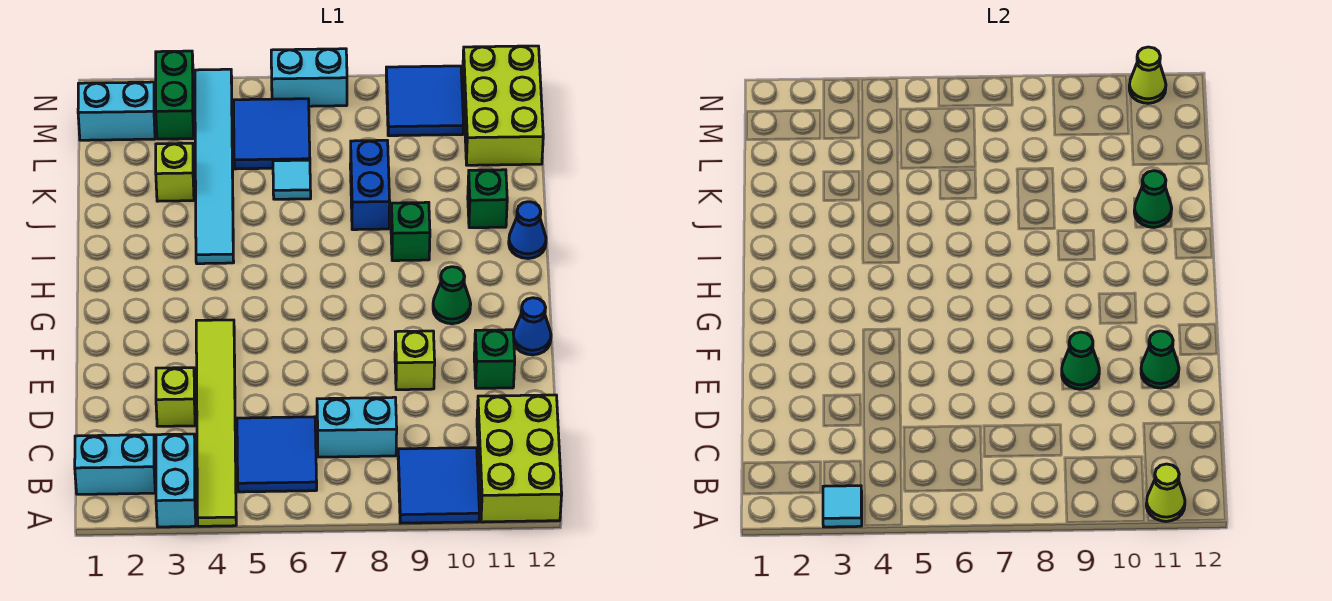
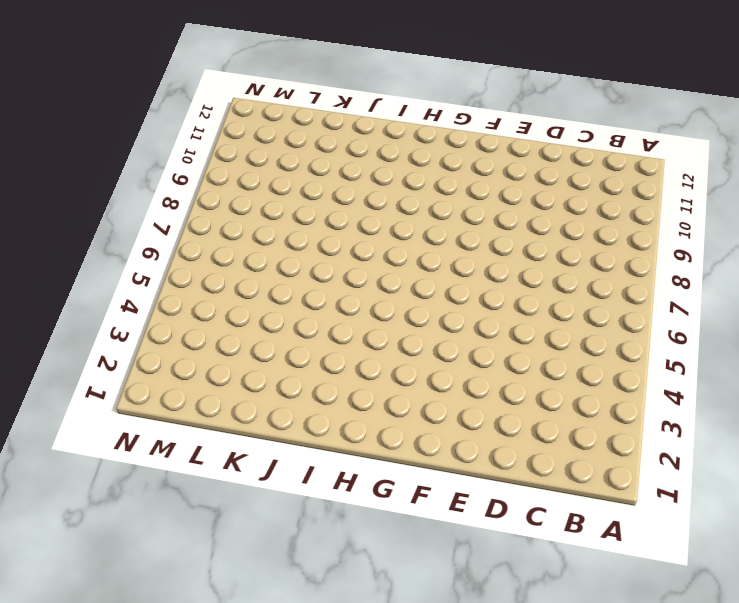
none -> cyan brick A3:B3 level 1
none -> lime tile A4:F4 level 1
none -> blue tile A9:B10 level 1
none -> lime brick A11:C12 level 1

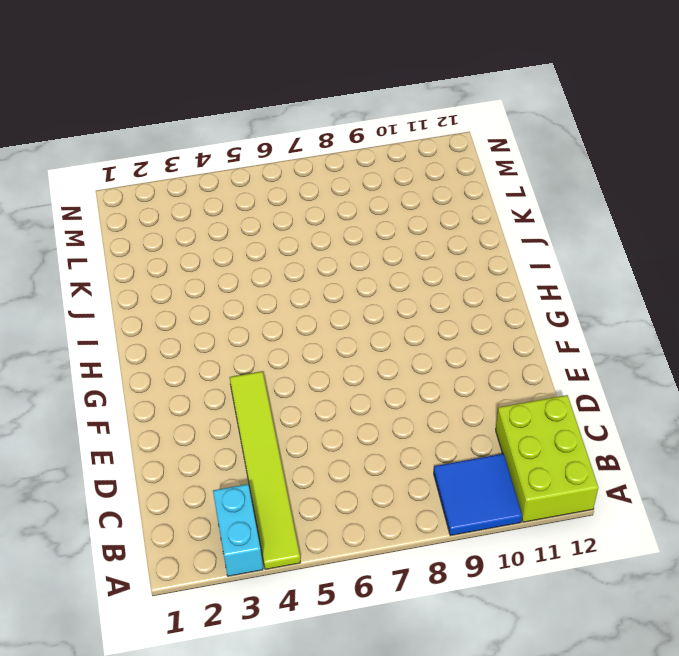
none -> cyan brick B1:B2 level 1
none -> blue tile B5:C6 level 1
none -> cyan brick C7:C8 level 1
none -> lime brick D3 level 1

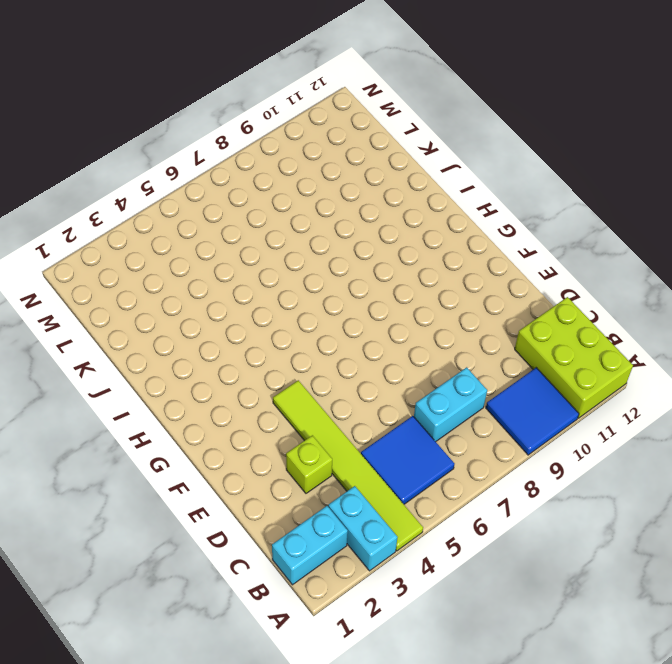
none -> lime brick E9 level 1
none -> green brick E11 level 1
none -> blue cone F12 level 1
none -> green cone G10 level 1

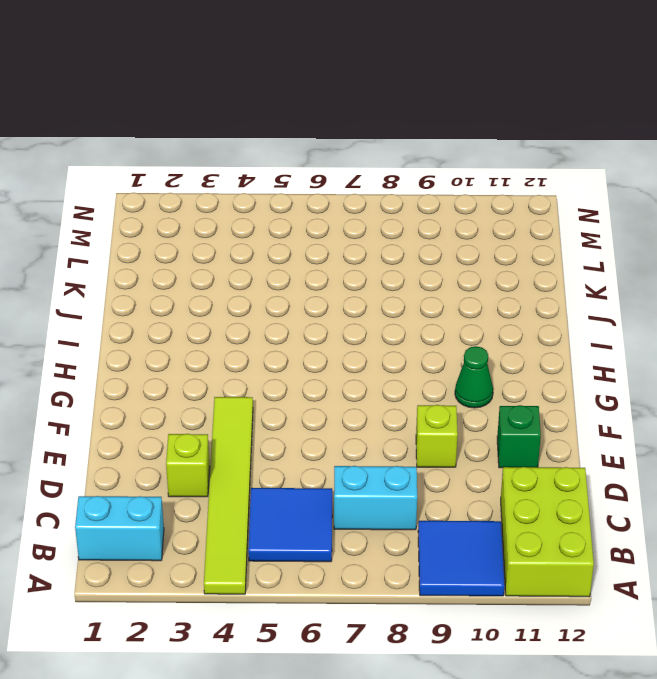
none -> cyan brick A3:B3 level 1
none -> blue cone F12 level 1
none -> cyan tile I4:N4 level 1
none -> green brick I9 level 1

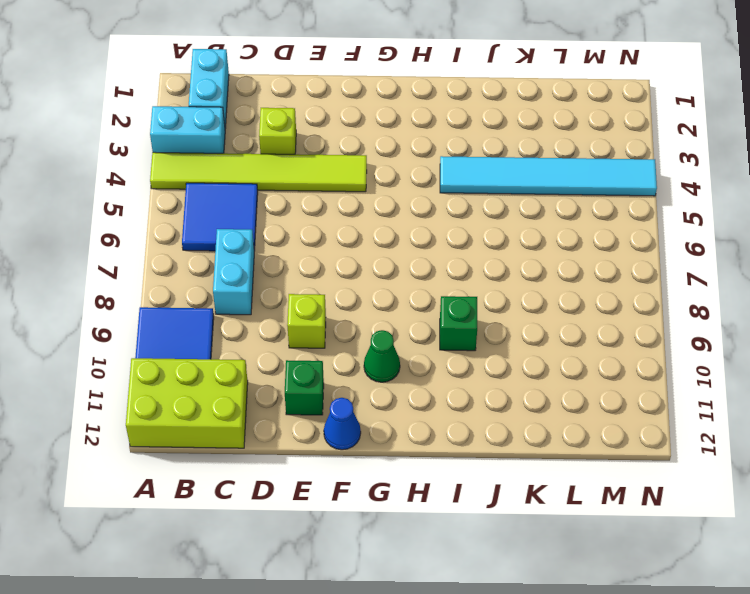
none -> blue cone I12 level 1
none -> blue brick J8:K8 level 1
none -> green brick J11 level 1
none -> lime brick K3 level 1

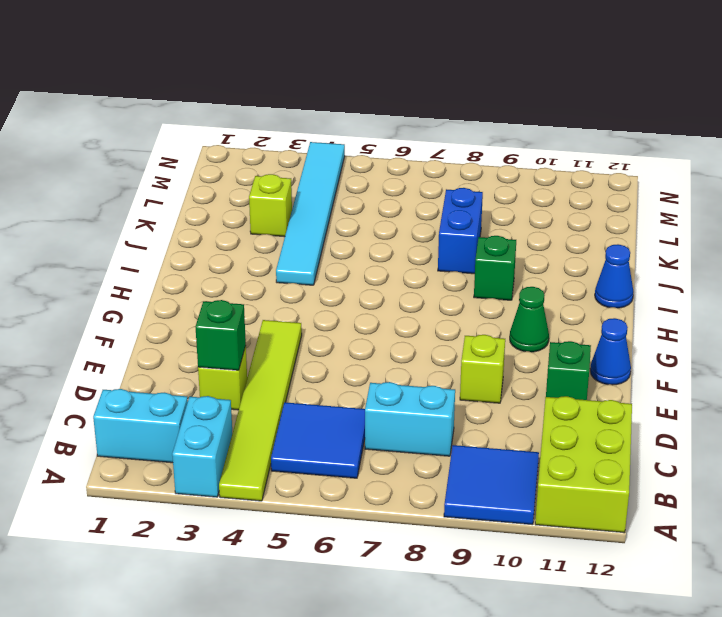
green brick D3 level 2 -> green brick J11 level 1
none -> cyan tile K6 level 1
none -> blue tile L5:M6 level 1
none -> lime brick L11:N12 level 1
none -> cyan brick M1:M2 level 1

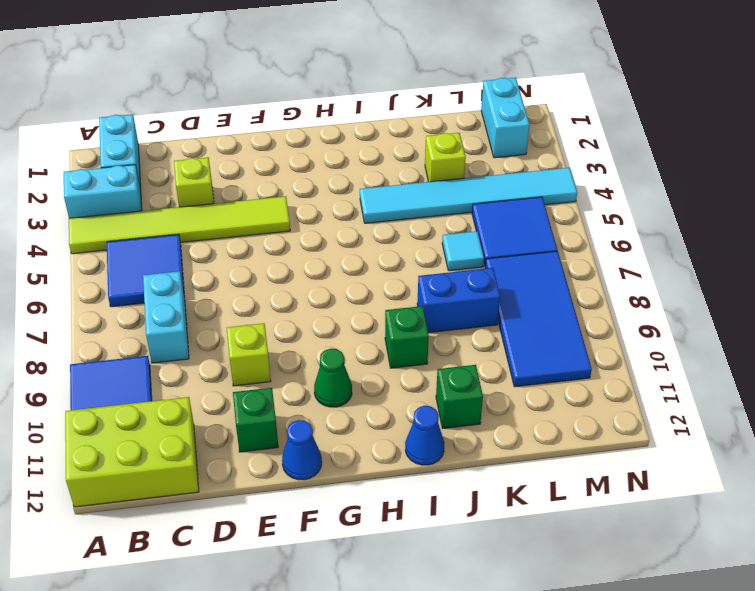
blue tile L7:M10 level 1 -> blue tile M9:N10 level 1
none -> lime brick L11:N12 level 1
none -> green brick M3:N3 level 1
none -> cyan brick N6:N7 level 1
none -> cyan tile A3 level 2

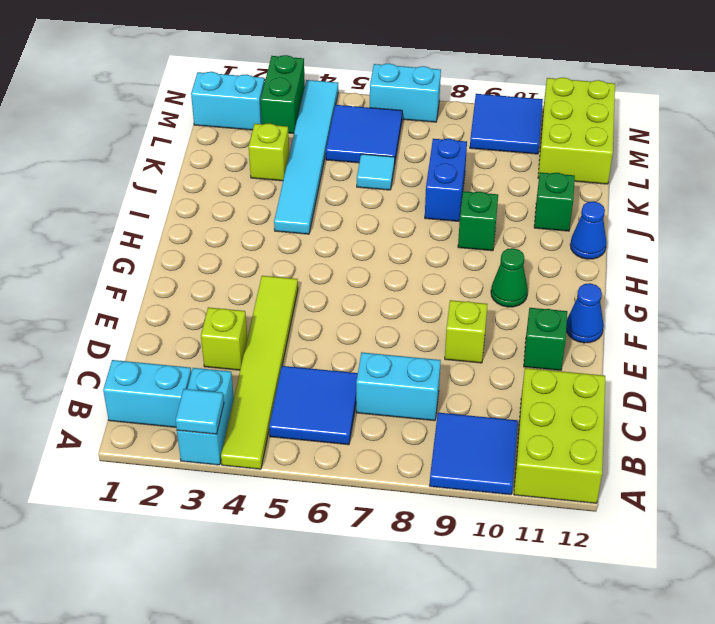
none -> lime cone A11 level 2
none -> green cone E9 level 2
none -> green cone E11 level 2
none -> green cone J11 level 2

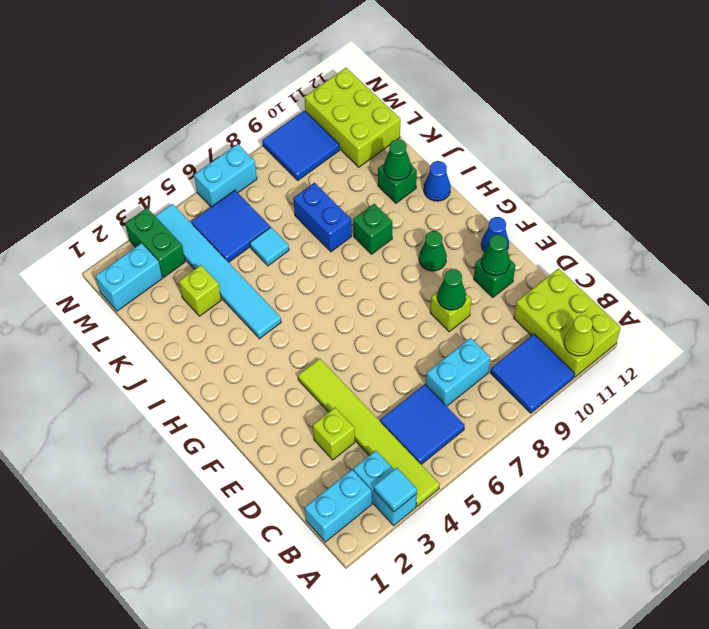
none -> lime cone N11 level 2

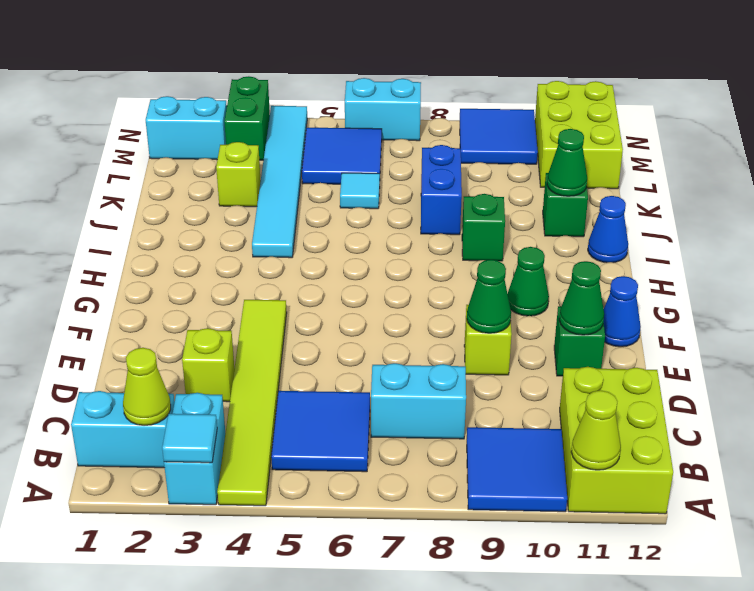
lime cone B2 level 2 -> lime cone N11 level 2

